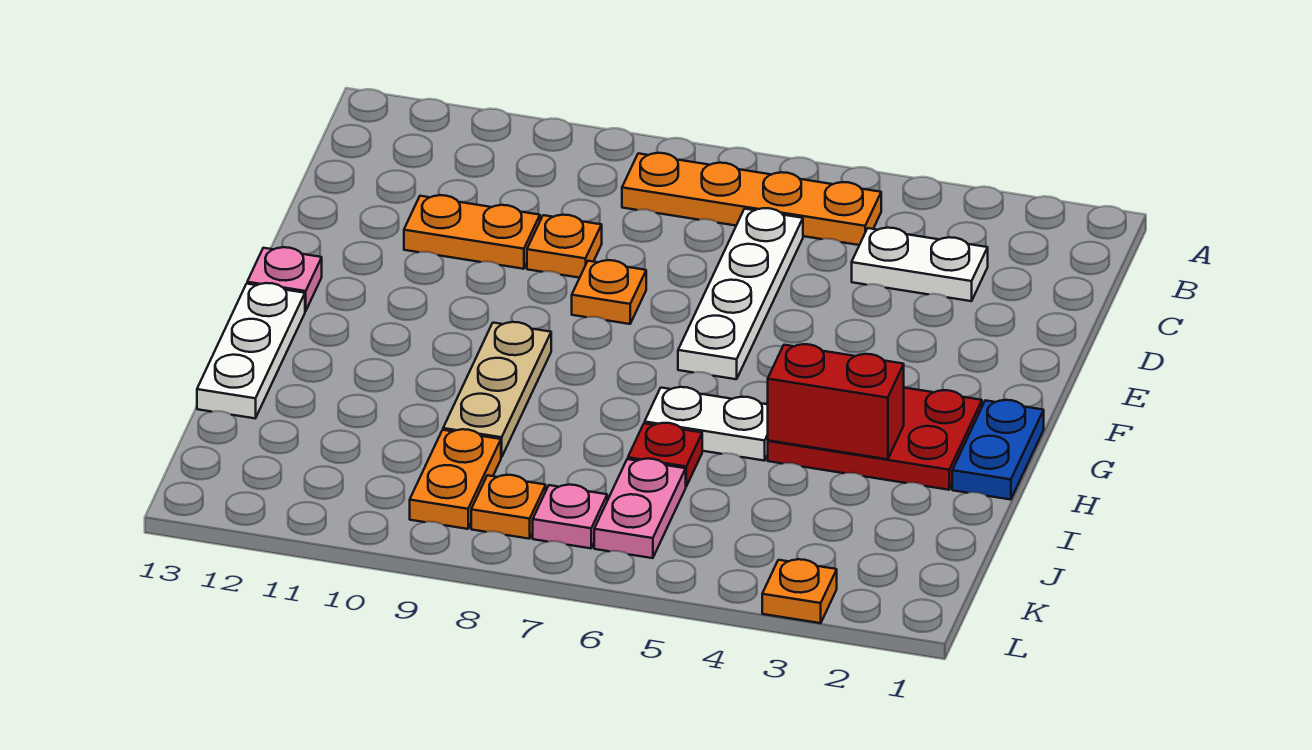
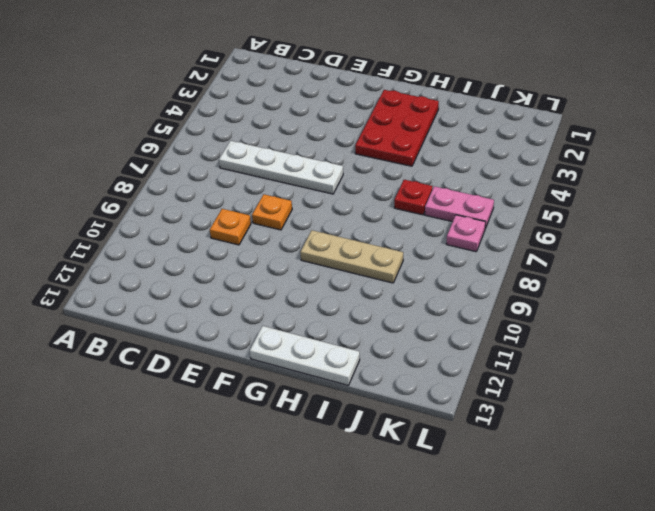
none -> orange plate B5:B8 level 1
none -> white plate C3:C4 level 1
none -> orange plate D10:D11 level 1

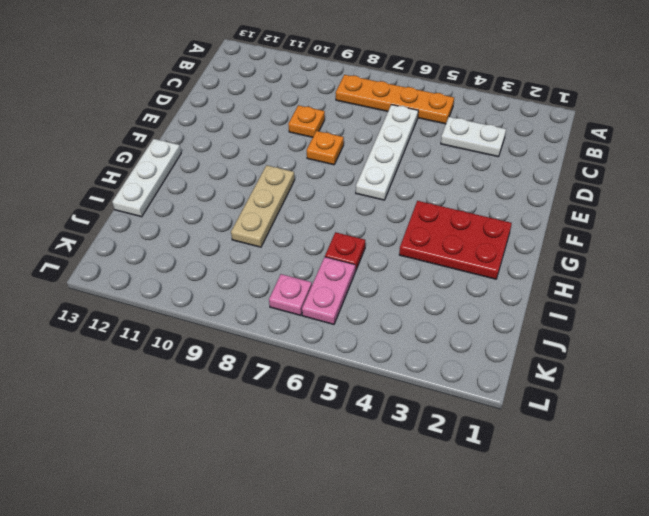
none -> orange plate D10:D11 level 1
none -> pink plate F13 level 1
none -> blue plate G1:H1 level 1

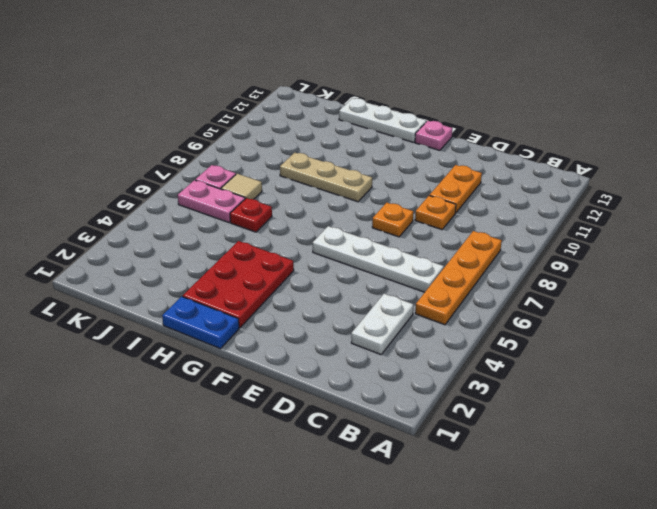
tan tile J7 level 1 -> none
none -> white plate H5:H6 level 1
none -> orange plate J9:K9 level 1
none -> orange plate K8 level 1

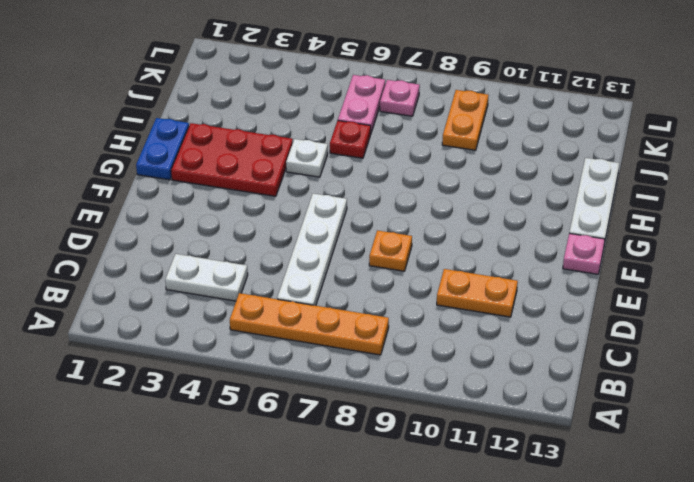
white plate H5 level 1 -> white plate H5:H6 level 1
none -> orange plate D9 level 1
none -> tan plate G9:I9 level 1
none -> orange plate K8 level 1

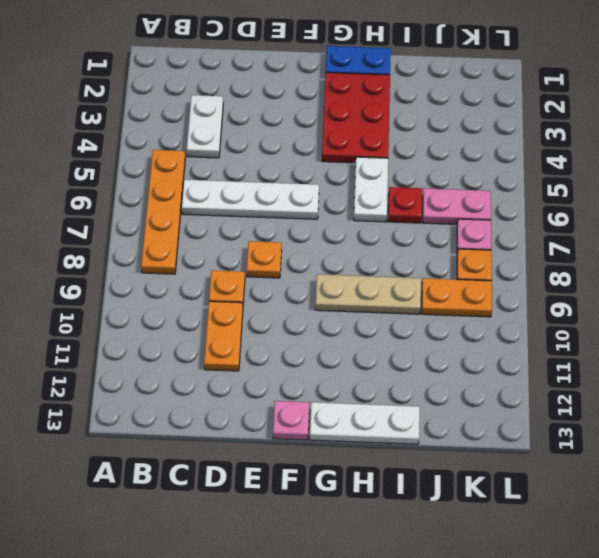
none -> orange plate L3 level 1
none -> red brick H3:H4 level 2

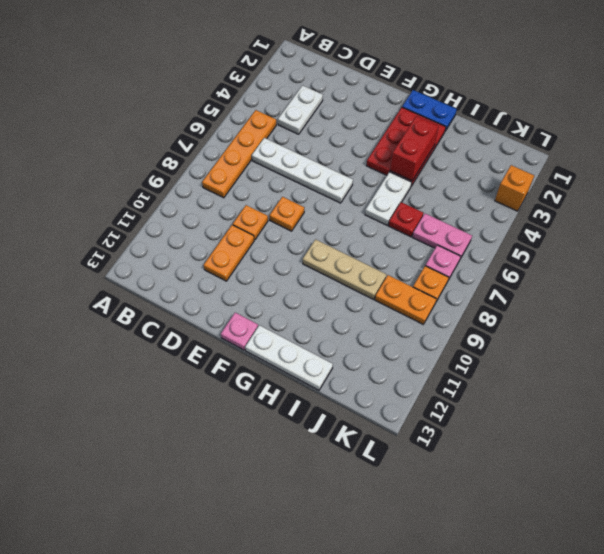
orange brick L3 level 1 -> orange plate L3 level 1

